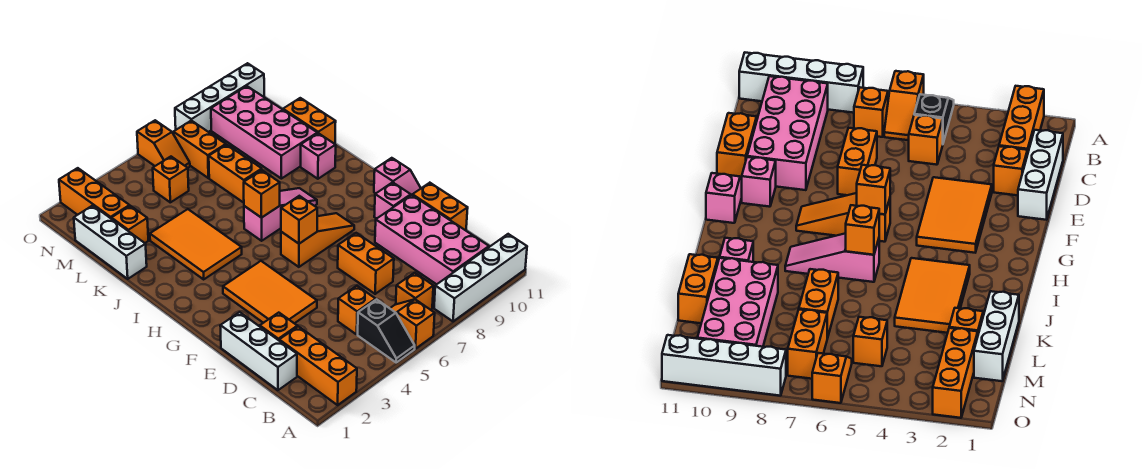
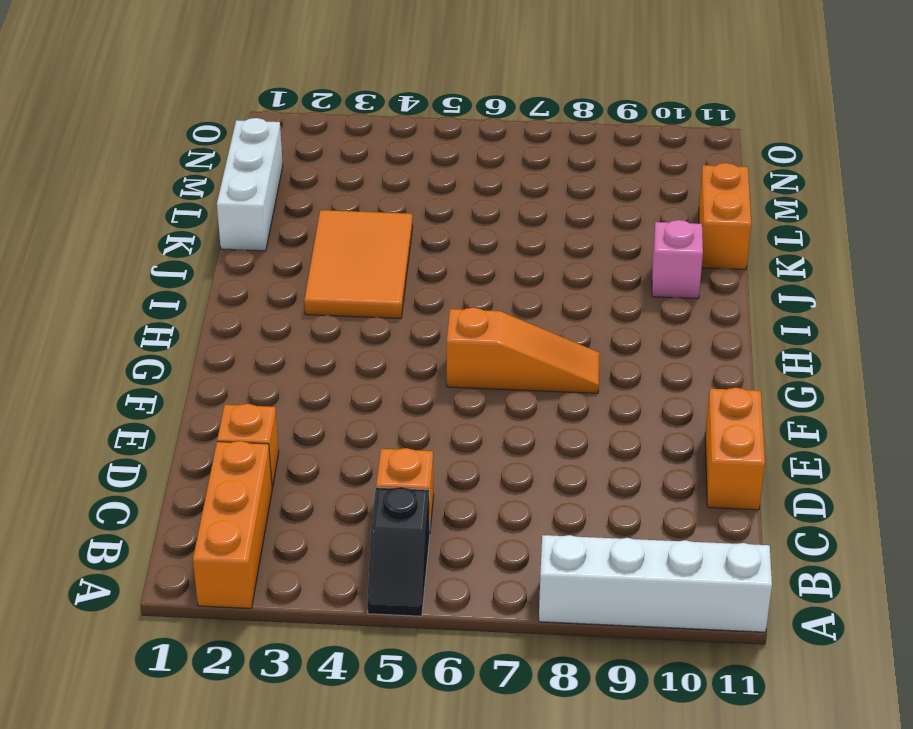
none -> orange slope A6:B6 level 1 top A
none -> orange brick B7 level 1
none -> pink brick B9:E10 level 1
none -> white brick C1:E1 level 1

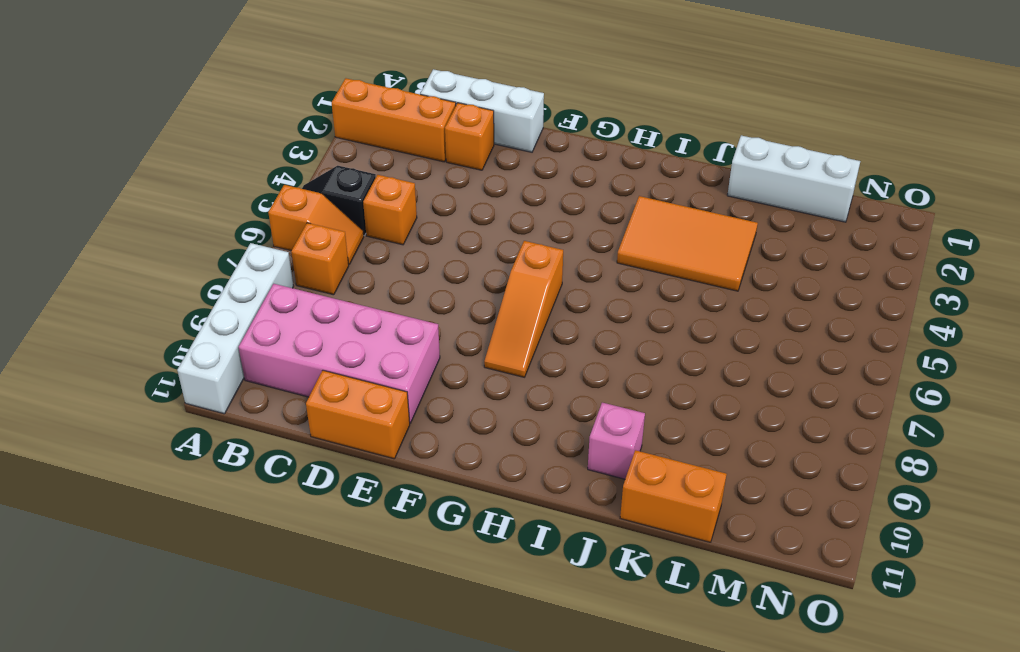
none -> orange brick D7:E7 level 1
none -> orange tile E3:G4 level 1
none -> pink brick F10 level 1
none -> pink slope F11:G11 level 1 top G

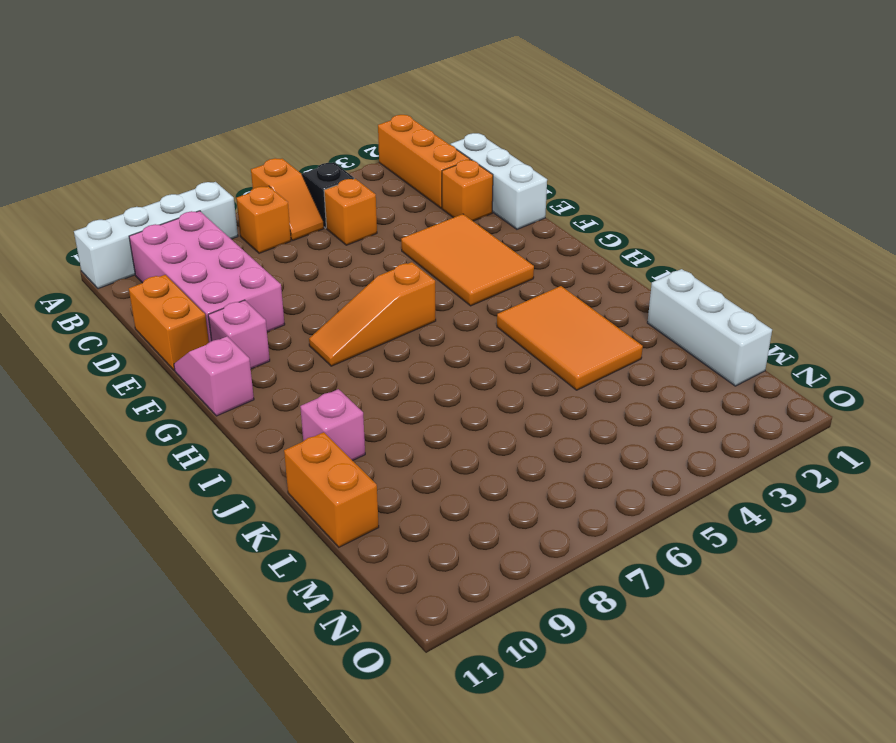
none -> orange brick D7:E7 level 1
none -> pink slope I6:I8 level 1 top 6
none -> orange brick K7:L7 level 1
none -> pink brick K9:N10 level 1

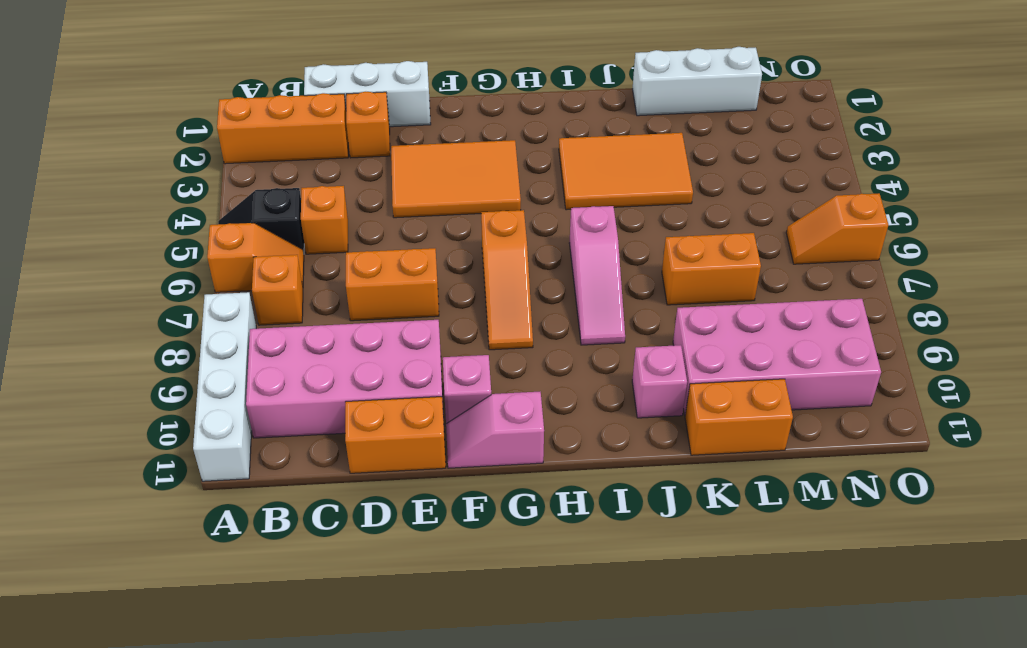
none -> orange brick L2 level 1
none -> orange brick M2:O2 level 1
none -> orange brick M5 level 1
none -> orange brick M7:N7 level 1

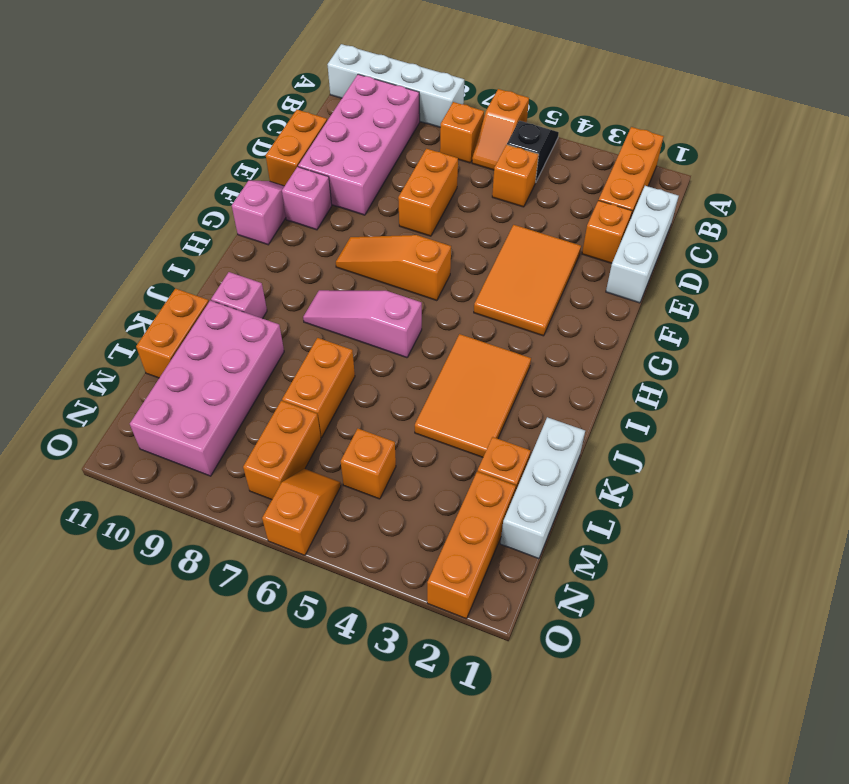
none -> white brick O8:O11 level 1
none -> orange brick G6 level 2
none -> orange brick I6 level 2

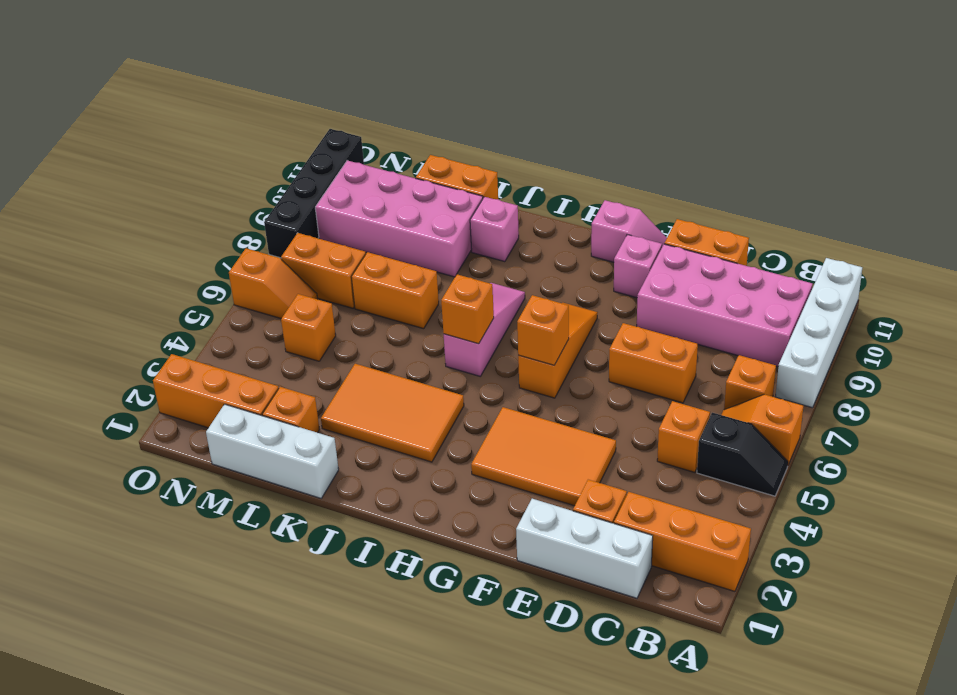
black brick O8:O11 level 1 -> white brick O8:O11 level 1

